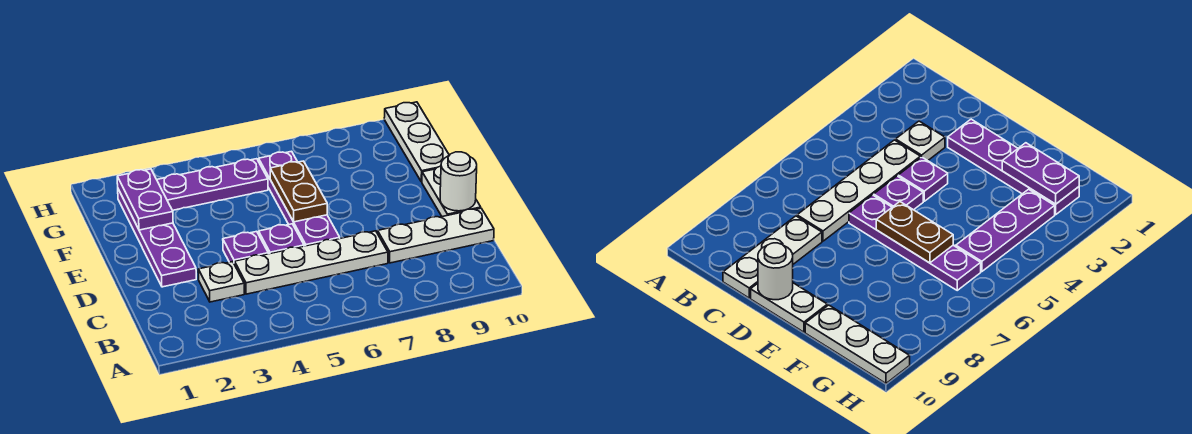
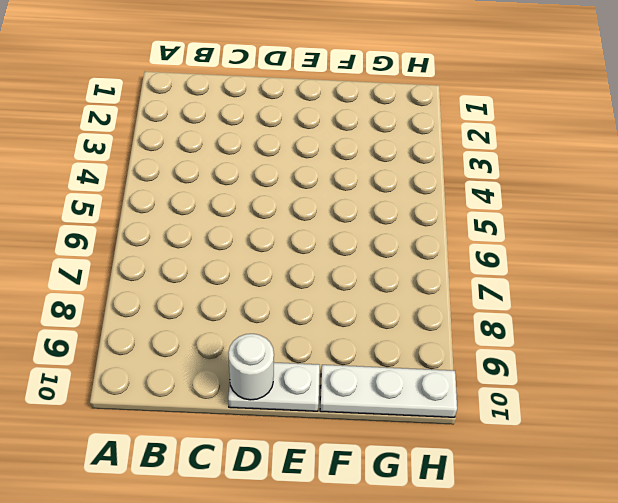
none -> white plate C3 level 1
none -> white plate C4:C7 level 1
none -> white plate C8:C10 level 1

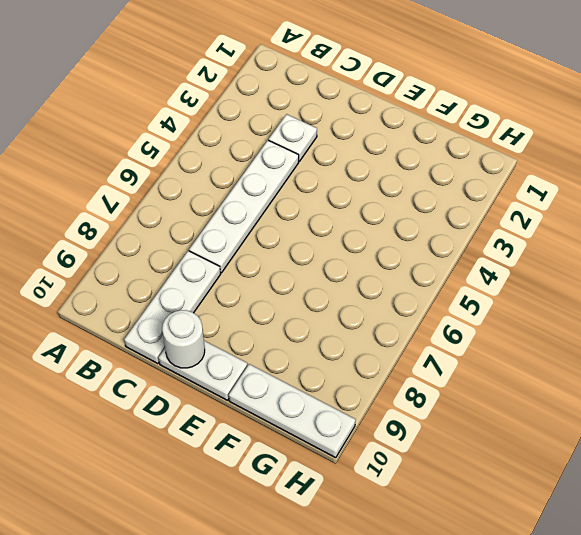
none -> purple plate D2:G2 level 1
none -> purple plate D4 level 1
none -> purple plate D5 level 1

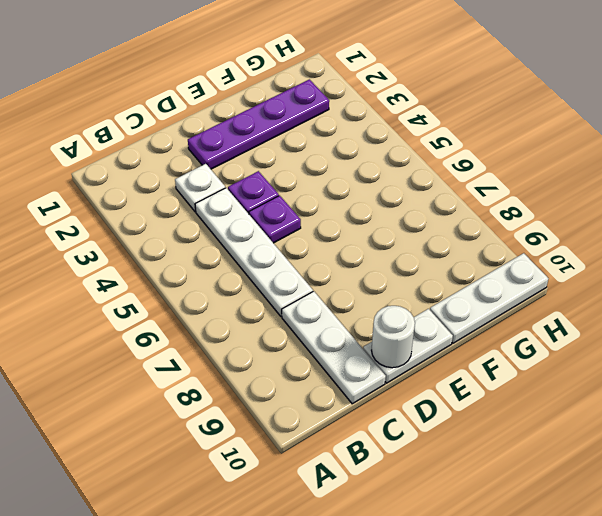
none -> purple plate D6:G6 level 1
none -> purple plate G3:G5 level 1
none -> brown plate E6:F6 level 2

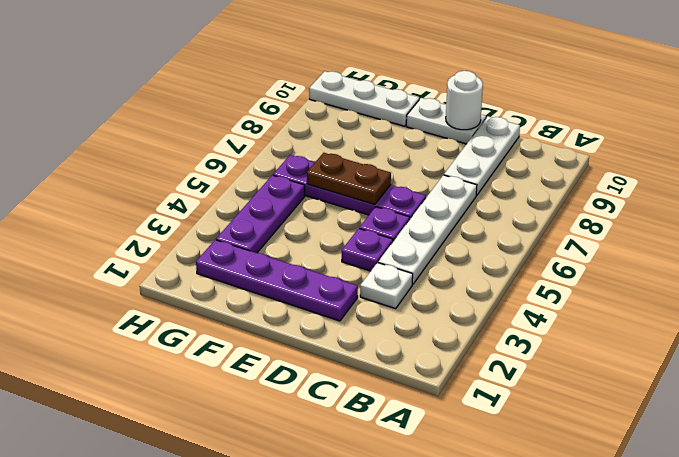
none -> purple plate F2:G2 level 2

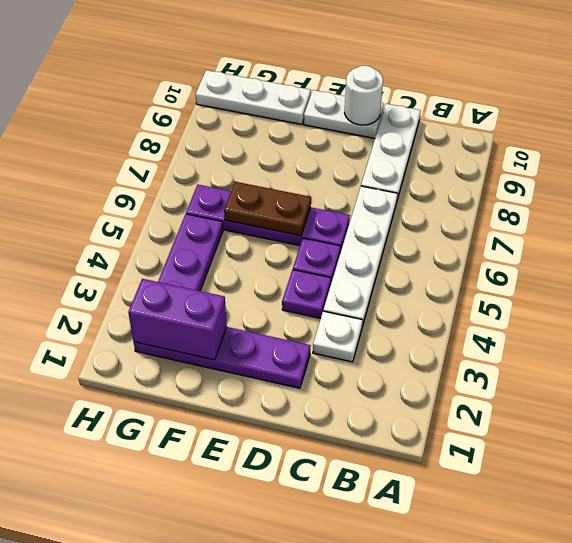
purple brick F2:G2 level 2 -> purple plate F2:G2 level 2

